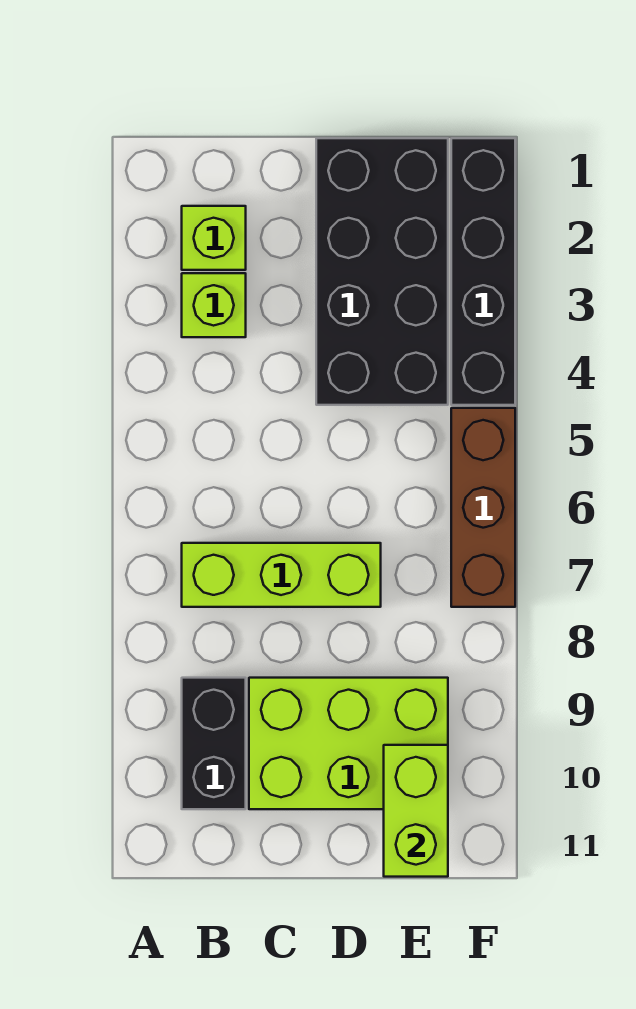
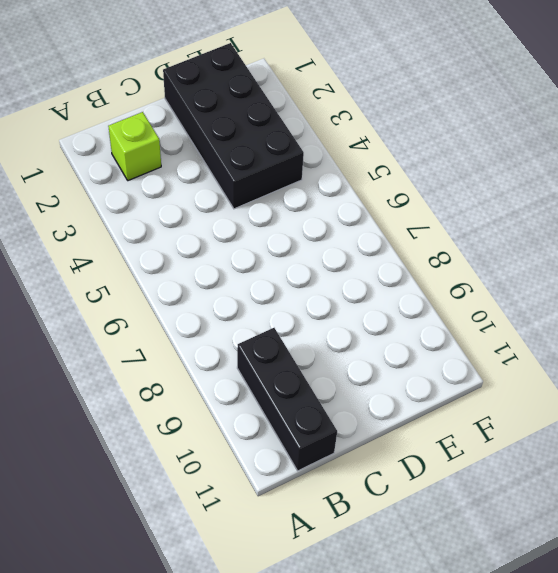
black brick B9:B11 level 1 -> black brick B9:B10 level 1
none -> lime brick B3 level 1
none -> lime brick B7:D7 level 1

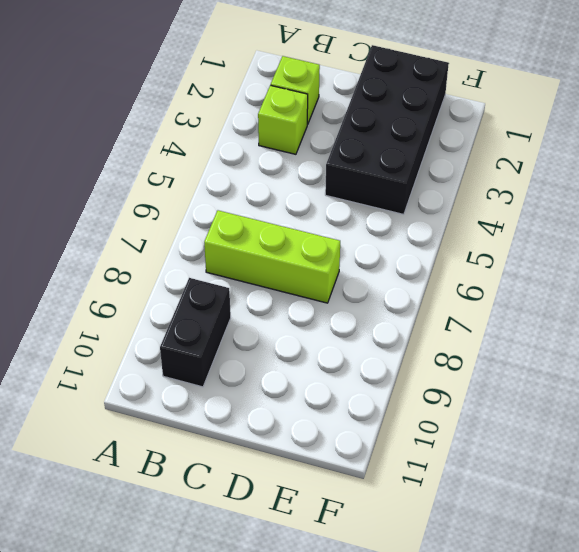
none -> lime brick C9:E10 level 1
none -> black brick F1:F4 level 1

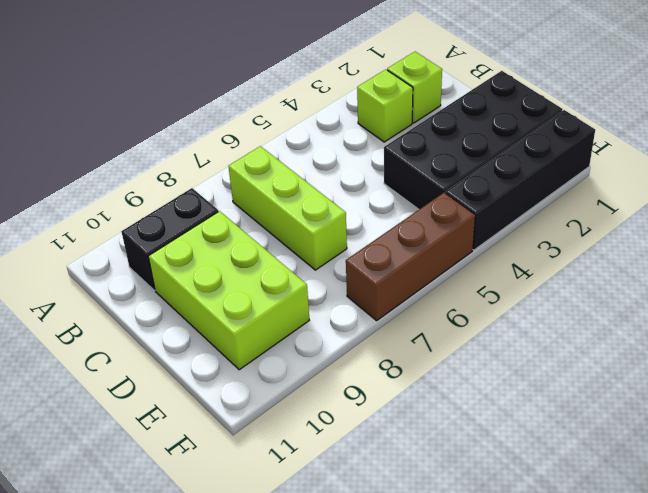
none -> lime brick E10:E11 level 2

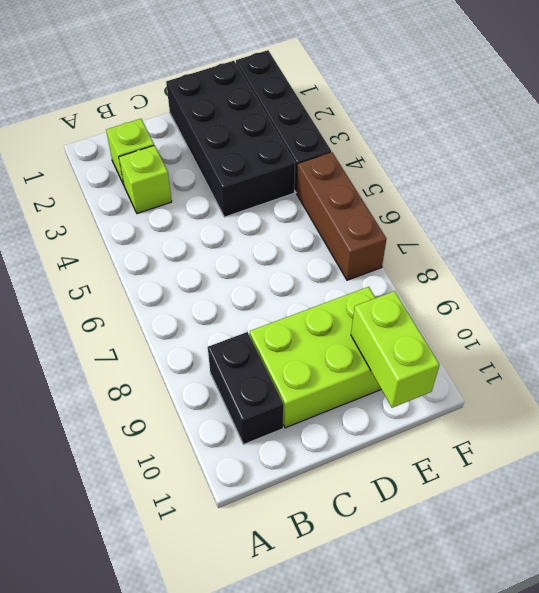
none -> lime brick B7:D7 level 1

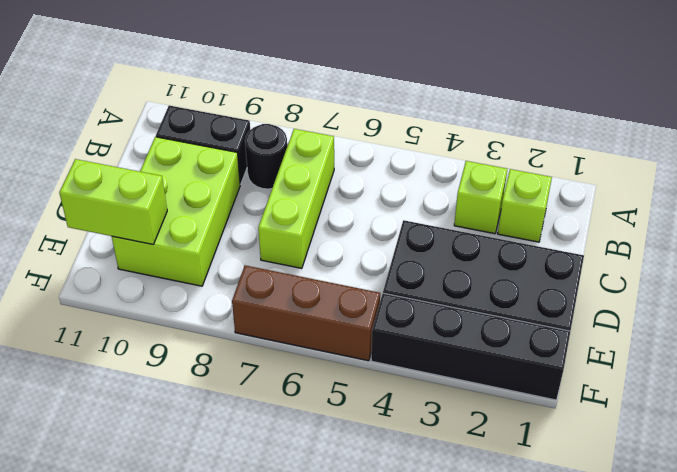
black round brick B8 level 1 -> none

